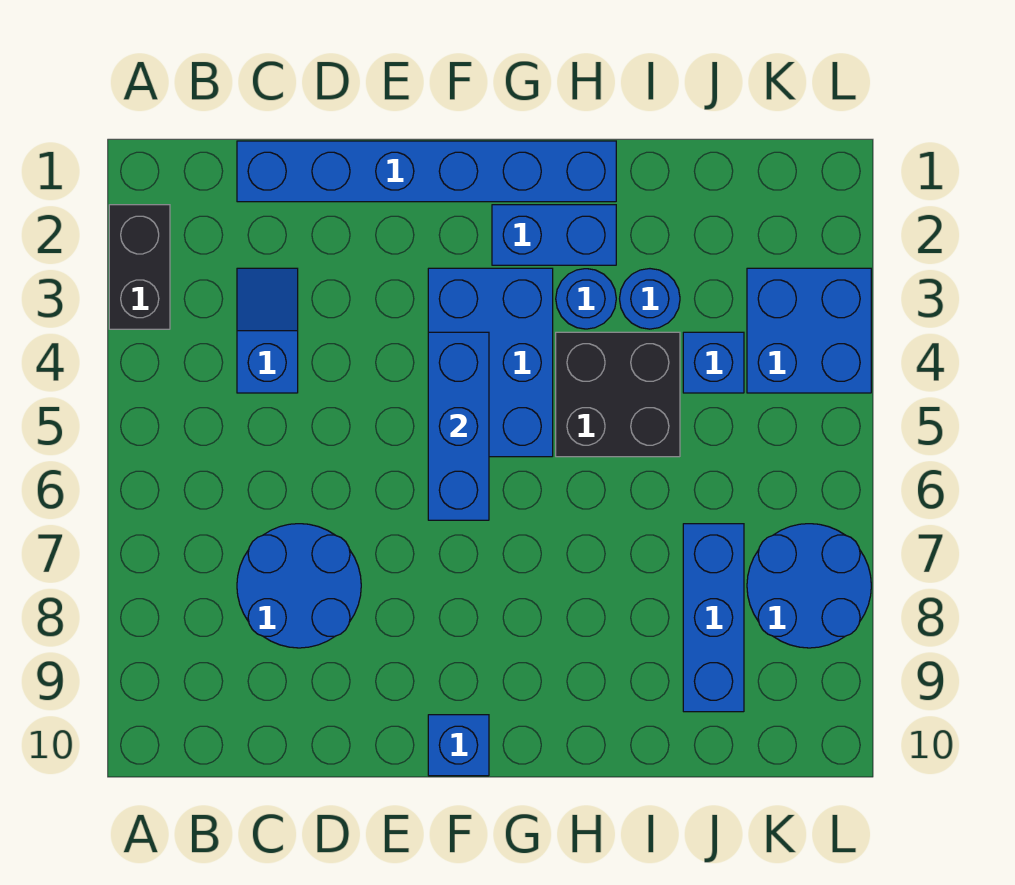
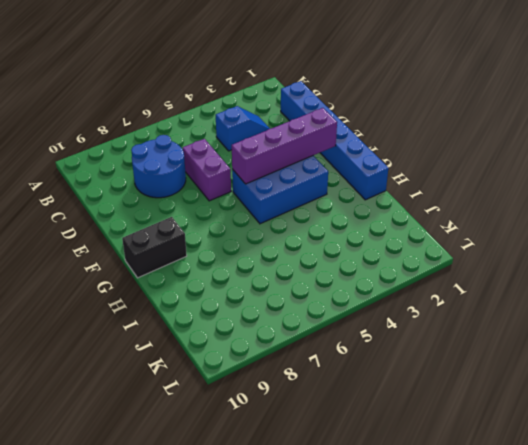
purple brick D6:E6 level 1 -> none
purple brick F2:F5 level 2 -> blue brick F4:F6 level 2
black brick G9:G10 level 1 -> black brick A2:A3 level 1
none -> blue brick F10 level 1
none -> blue brick G2:H2 level 1
none -> blue round brick H3 level 1

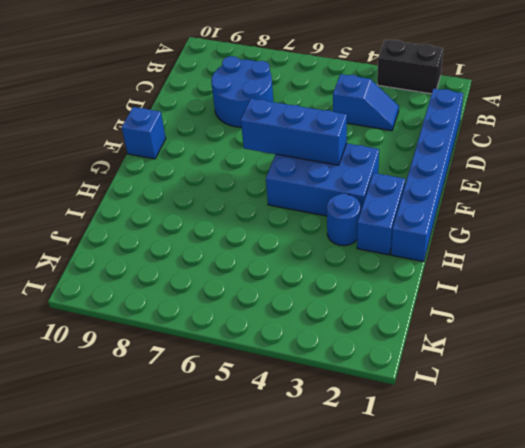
none -> black brick H4:I5 level 1
none -> blue round brick I3 level 1
none -> blue brick J4 level 1

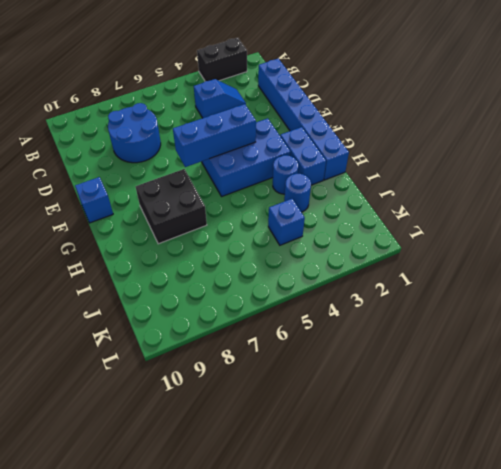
black brick G7:H8 level 1 -> black brick H4:I5 level 1
none -> blue brick J7:J9 level 1
none -> blue brick K3:L4 level 1
none -> blue round brick K7:L8 level 1

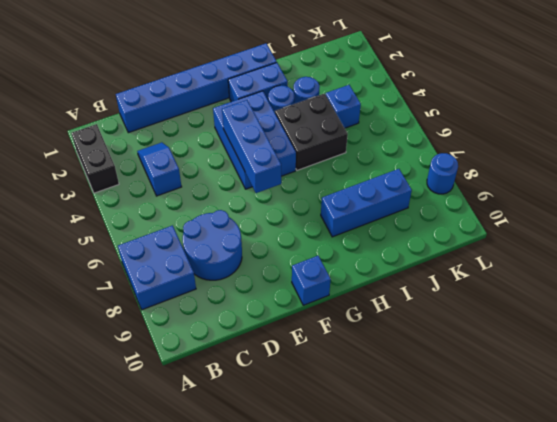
blue brick A7:B8 level 1 -> blue brick K3:L4 level 1
blue brick H8:J8 level 1 -> blue brick J7:J9 level 1
blue round brick L8 level 1 -> blue round brick K7:L8 level 1

